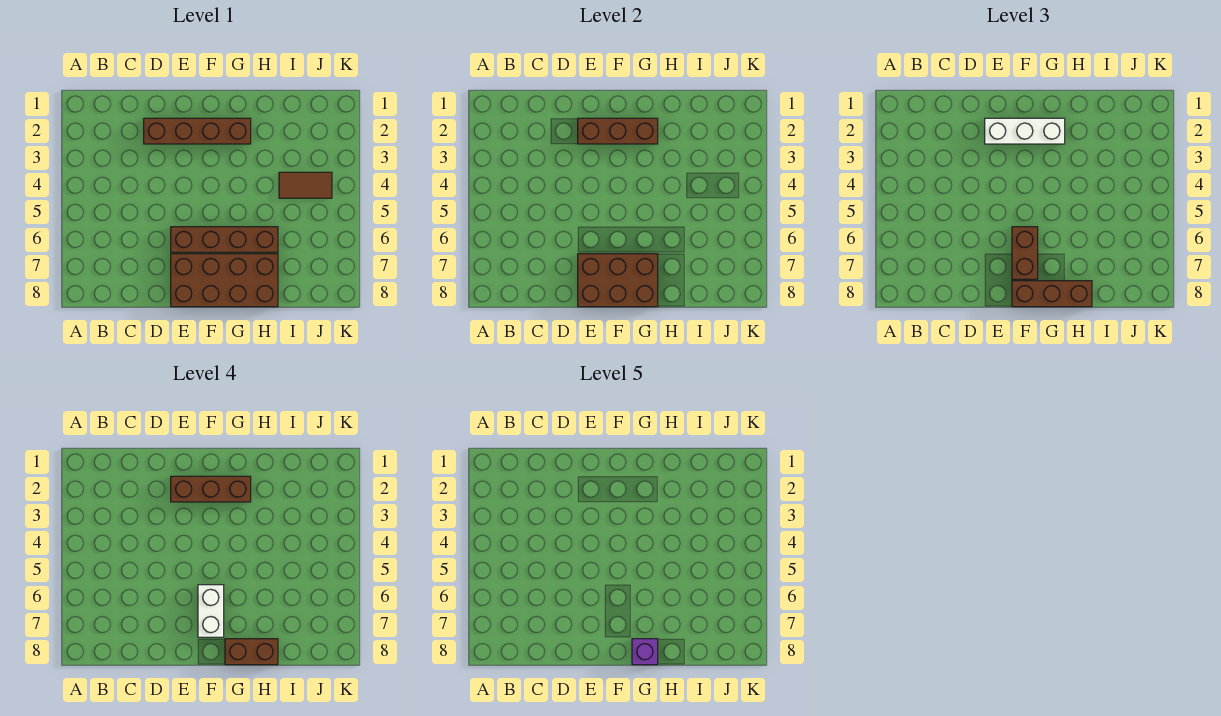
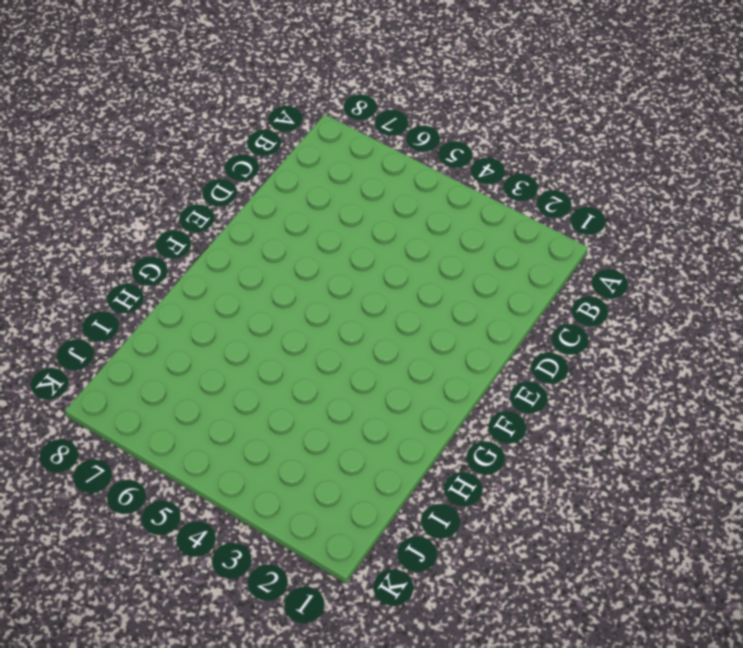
none -> brown brick D2:G2 level 1
none -> brown brick E6:H6 level 1
none -> brown brick E7:H8 level 1

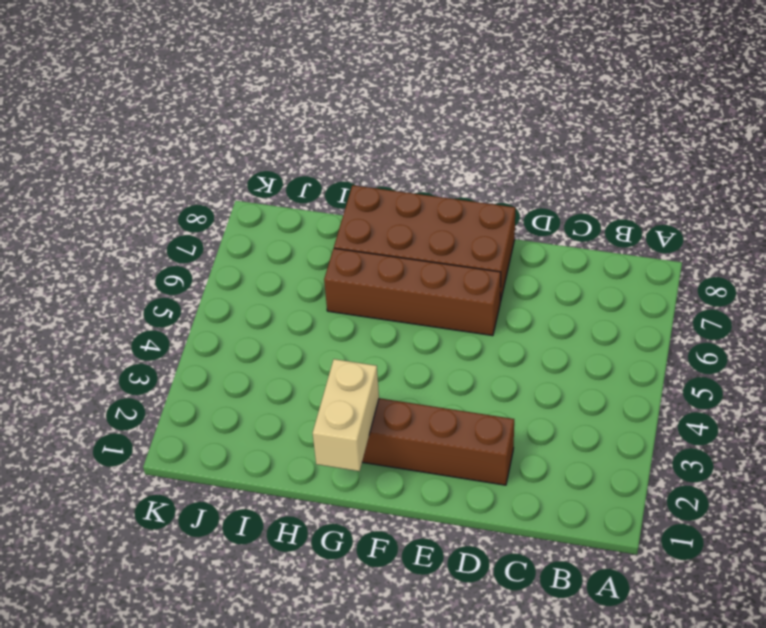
tan brick G1:G2 level 2 -> brown brick E2:G2 level 2
none -> brown tile I4:J4 level 1
none -> brown brick E7:G8 level 2
none -> white brick E2:G2 level 3

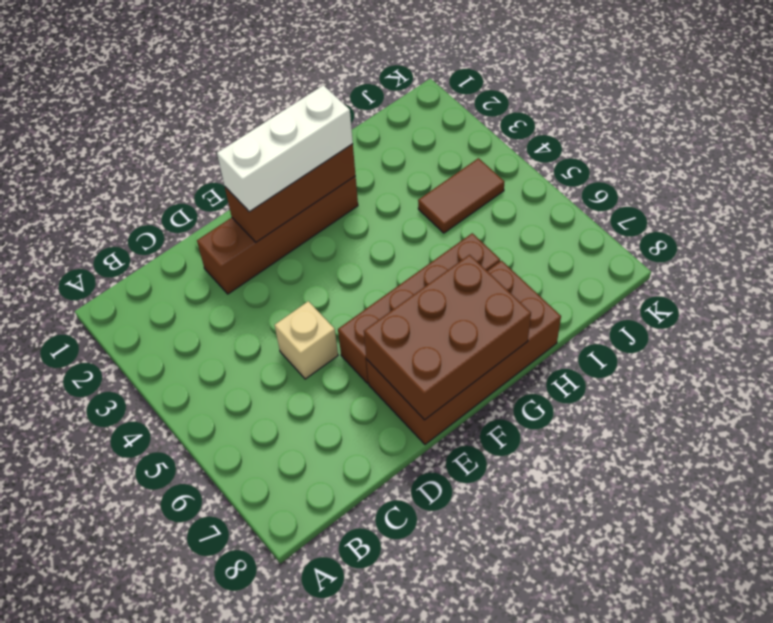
tan brick D5 level 1 -> none
none -> brown brick F6:F7 level 3
none -> brown brick F8:H8 level 3
none -> brown brick E2:G2 level 4

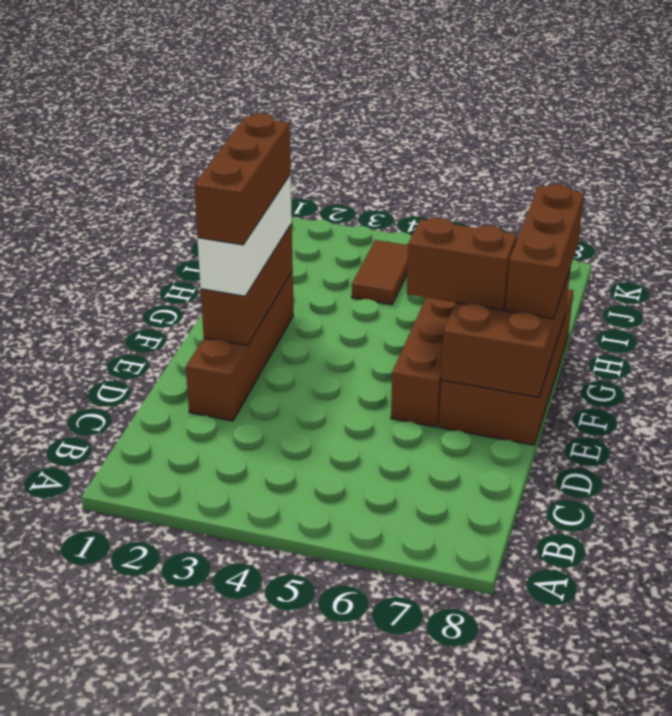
none -> white brick F6:F7 level 4
none -> brown brick G8:H8 level 4
none -> purple brick G8 level 5

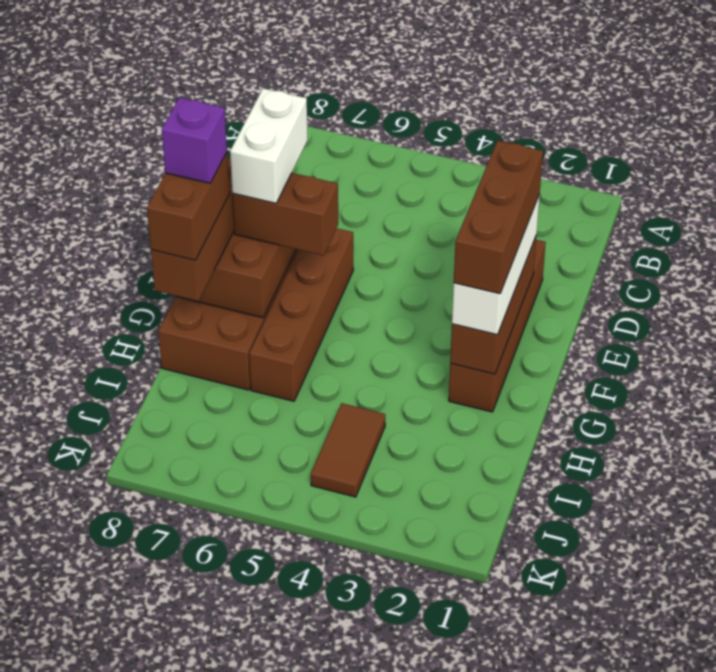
white brick E7:F7 level 4 -> white brick F6:F7 level 4

